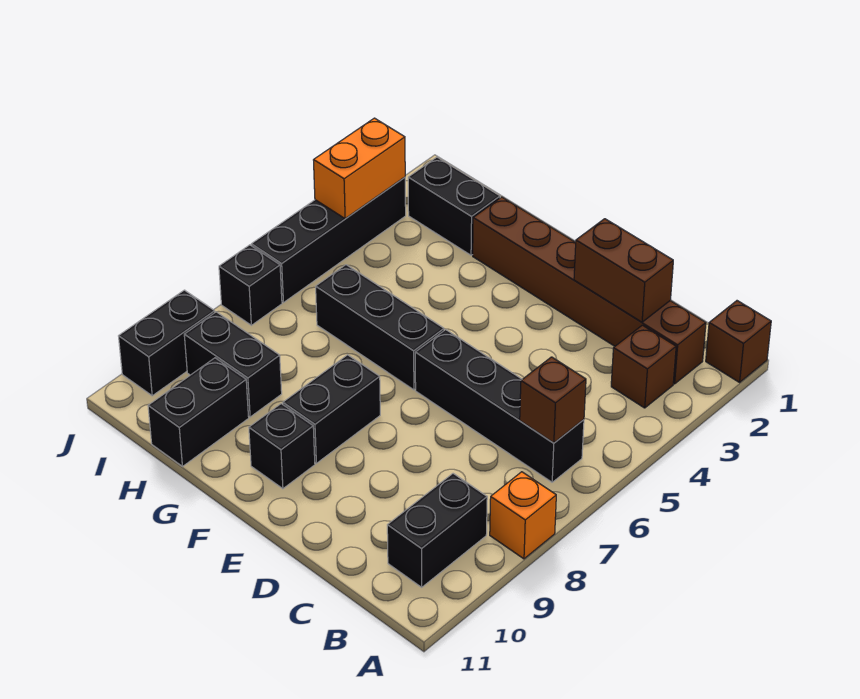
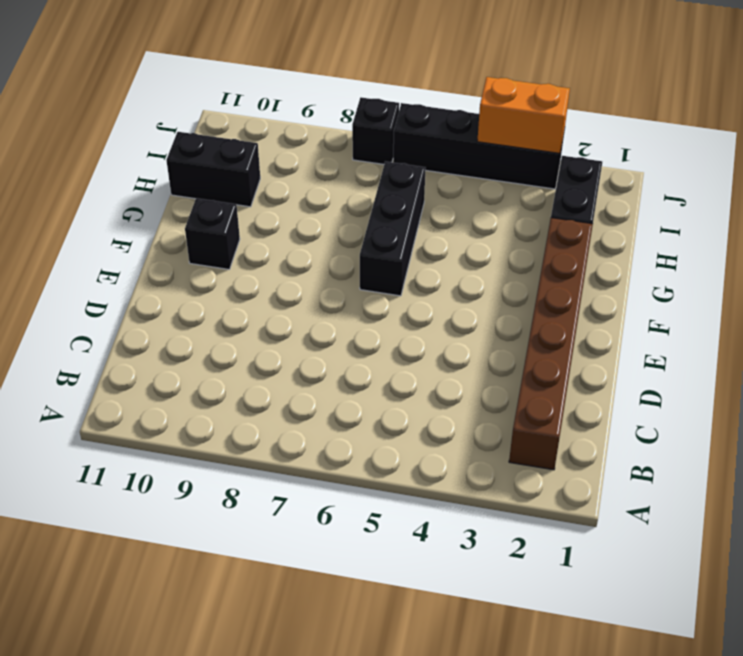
none -> brown brick A1 level 1
none -> orange brick A8 level 1
none -> brown brick B3 level 1

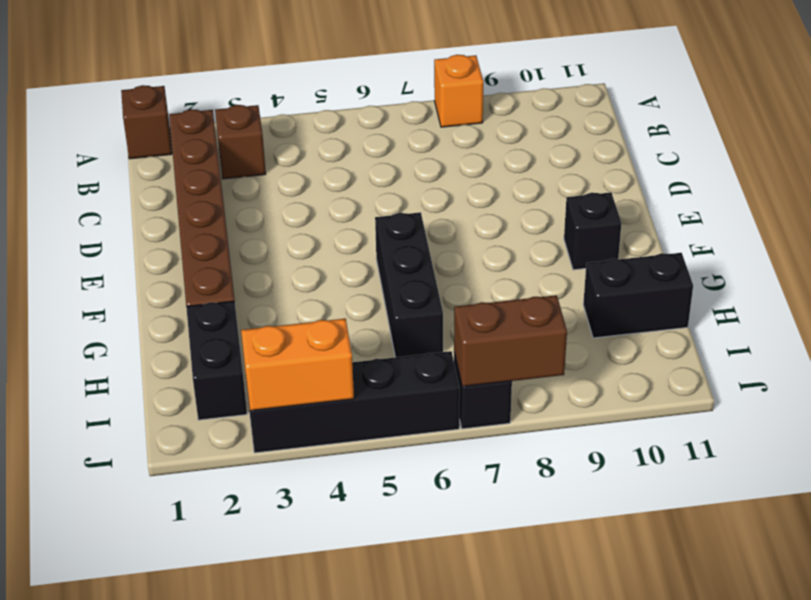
brown brick J7:J8 level 2 -> brown brick C2:D2 level 2
none -> black brick B6:E6 level 1
none -> black brick B9:B10 level 1
none -> black brick F8:F9 level 1

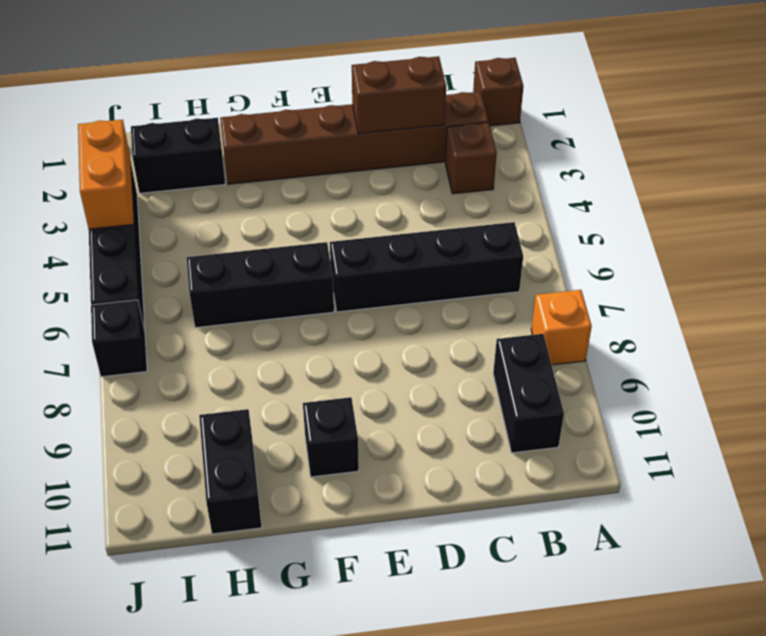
none -> black brick F8:F9 level 1
none -> black brick H9:I9 level 1
none -> black brick J9:J10 level 1

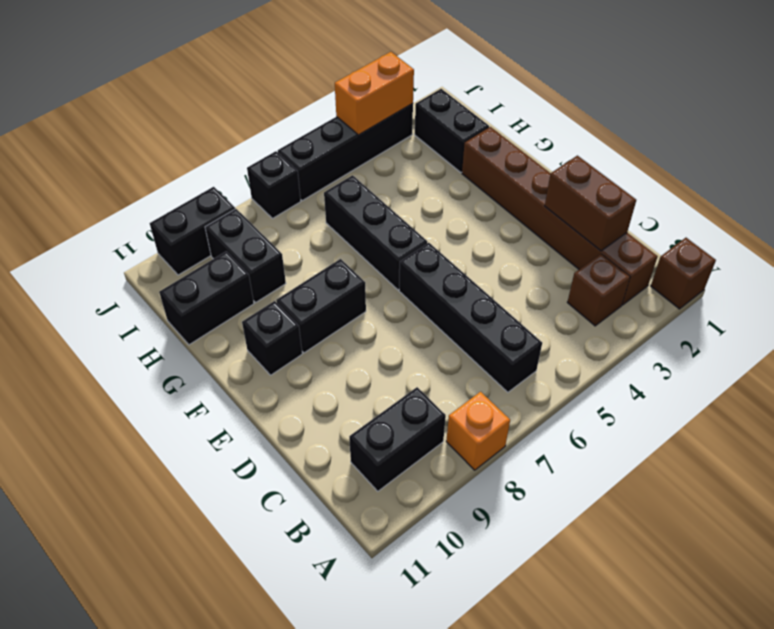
none -> brown brick B6 level 2

